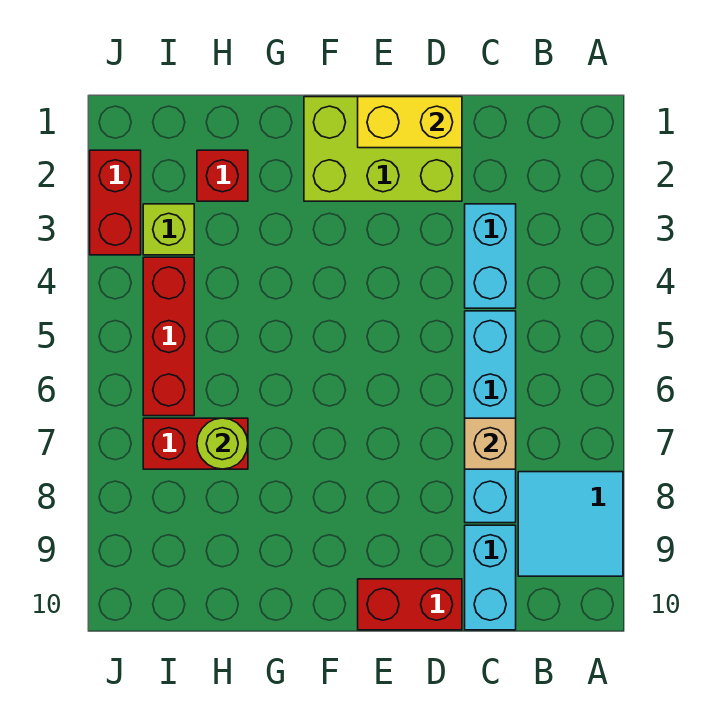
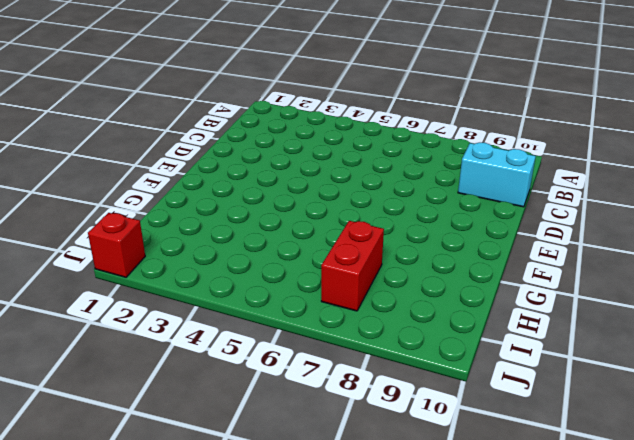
red brick J1 level 1 -> red brick H2 level 1
none -> cyan tile A8:B9 level 1
none -> cyan brick C3:C4 level 1
none -> cyan brick C5:C8 level 1

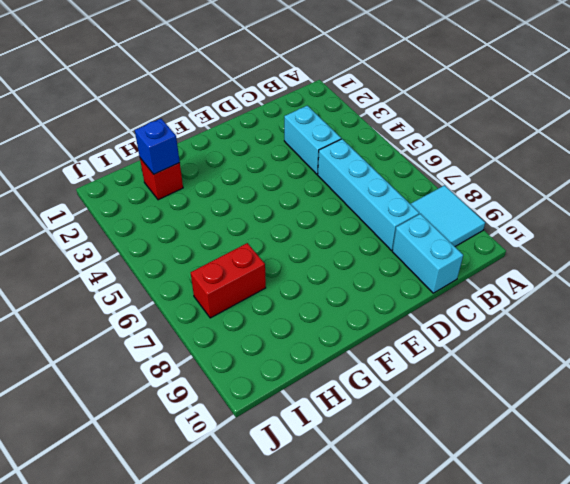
blue brick H2 level 2 -> none
none -> lime brick D1:F2 level 1
none -> red brick D10:E10 level 1
none -> lime brick I3 level 1

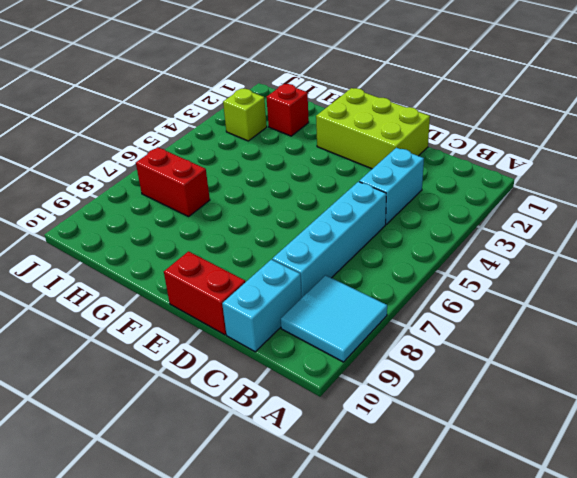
none -> red brick I4:I6 level 1
none -> red brick J2:J3 level 1
none -> tan brick C7 level 2

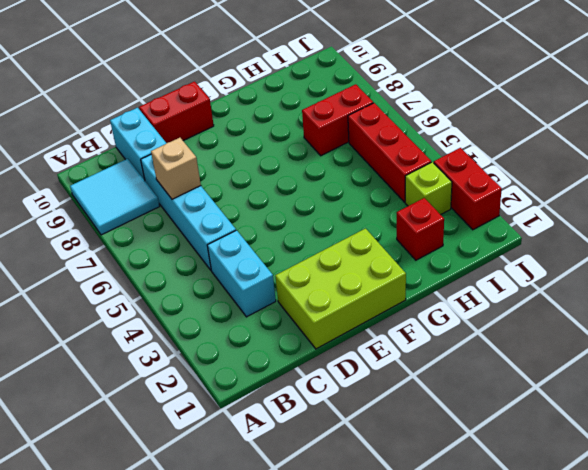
none -> yellow brick D1:E1 level 2
none -> lime round brick H7 level 2

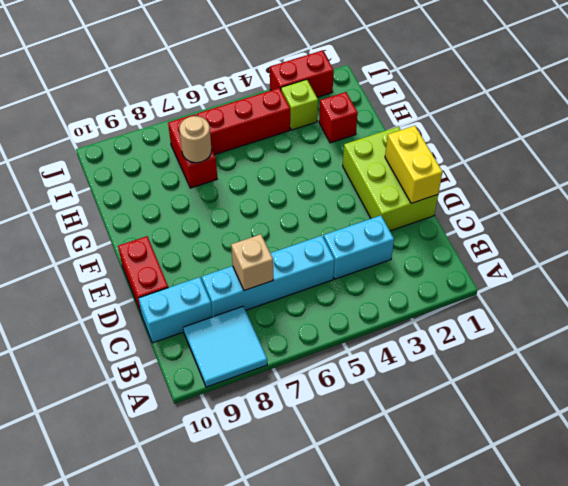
tan round brick H7 level 2 -> lime round brick H7 level 2

